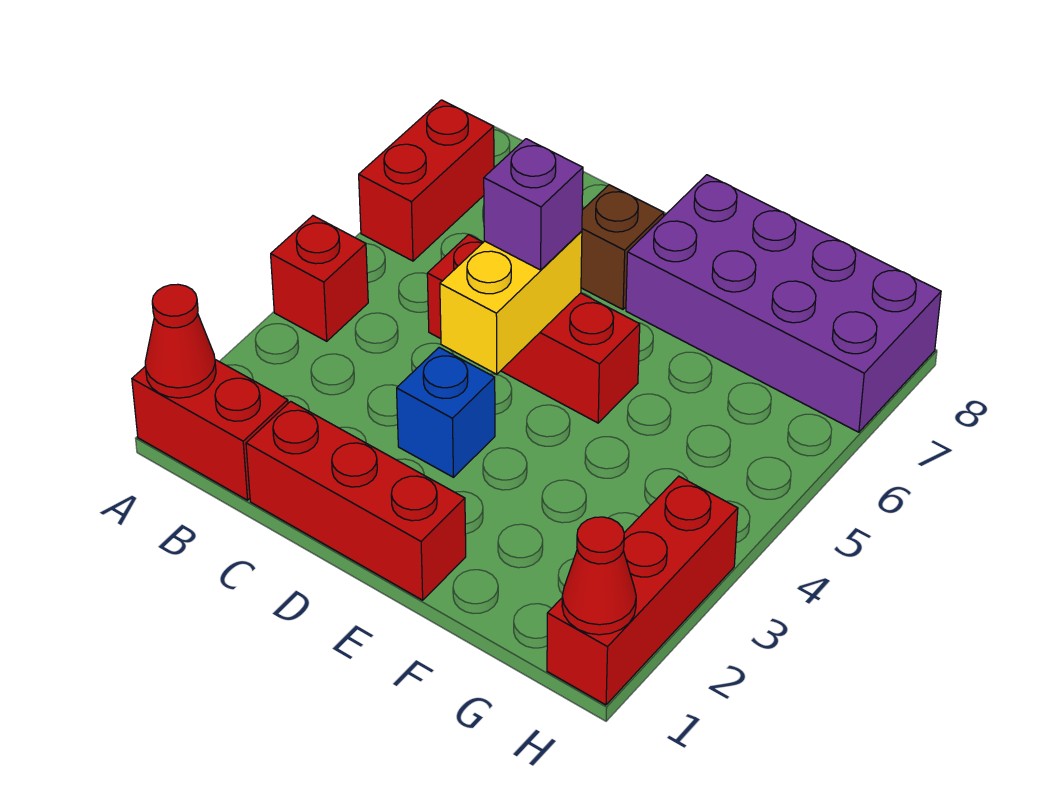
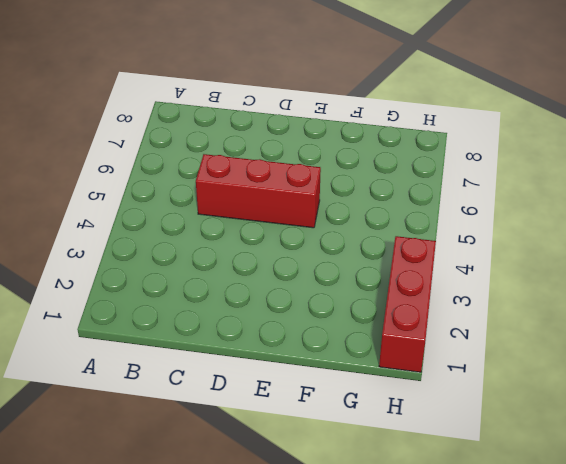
none -> red brick A1:B1 level 1
none -> red brick A4 level 1
none -> red brick A6:A7 level 1

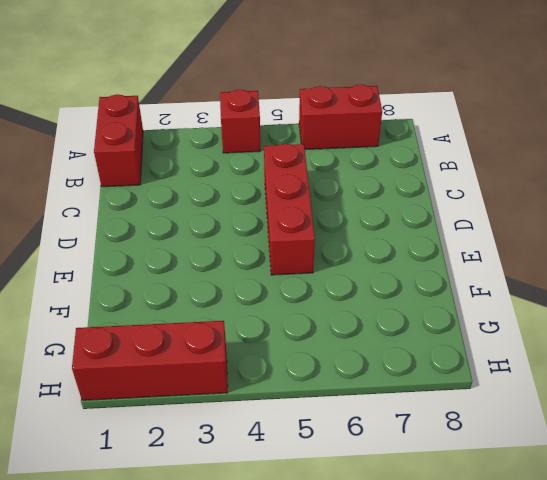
none -> red brick C1:E1 level 1
none -> blue brick D3 level 1
none -> brown brick D7 level 1

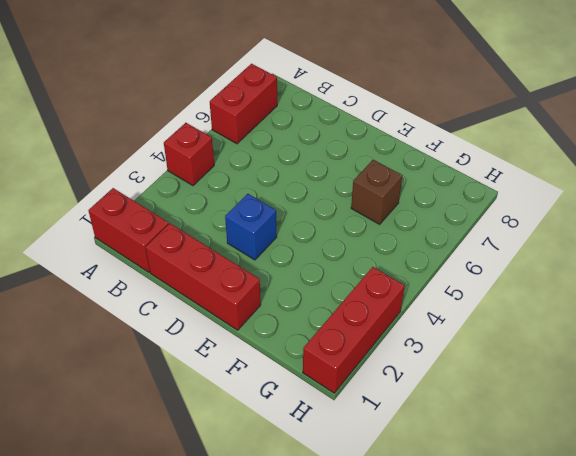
brown brick F6 level 1 -> brown brick D7 level 1
none -> red brick C5:E5 level 1
none -> purple brick E7:H8 level 1
none -> red cone A1 level 2

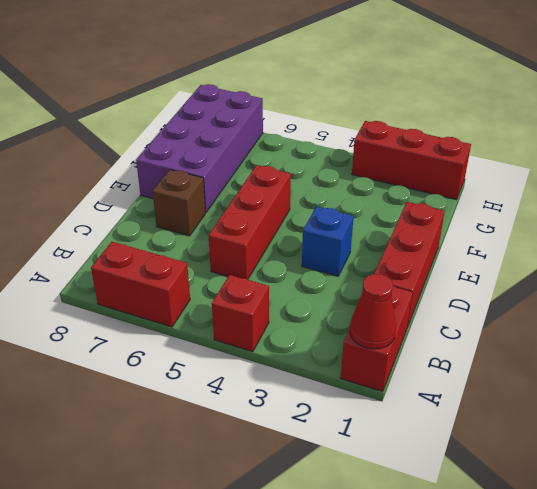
none -> yellow brick D4:D5 level 2
none -> red cone H1 level 2
none -> purple brick D5 level 3

